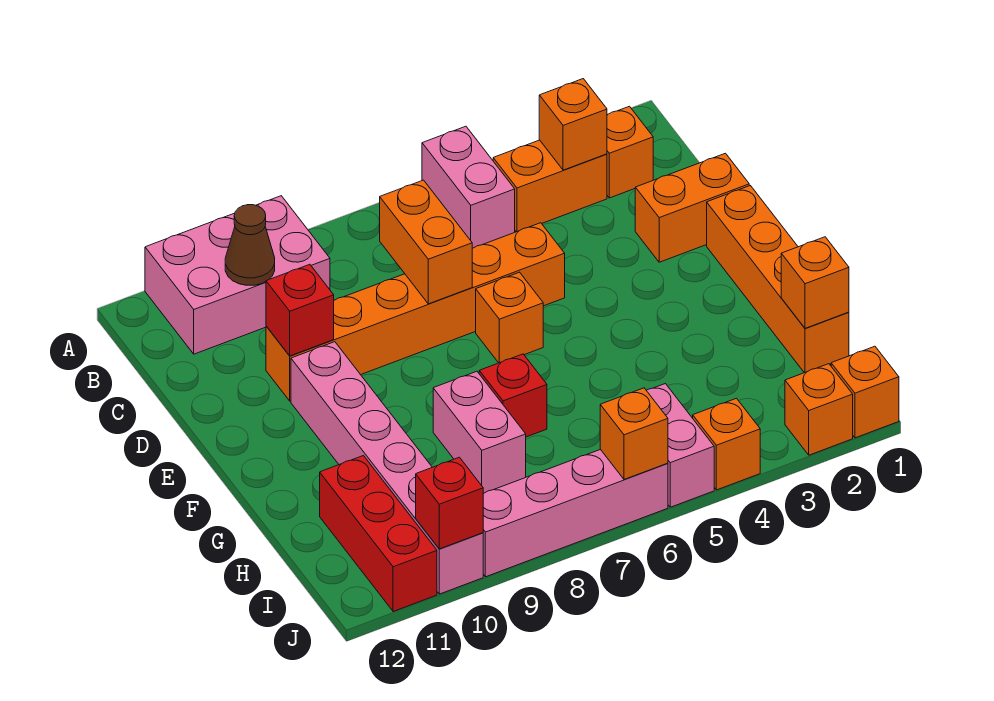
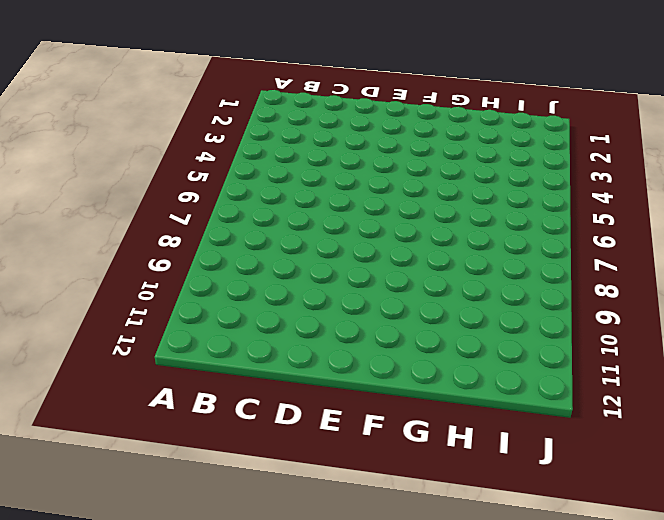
none -> pink brick A5:B5 level 1
none -> pink brick A9:B11 level 1
none -> orange brick B2 level 1

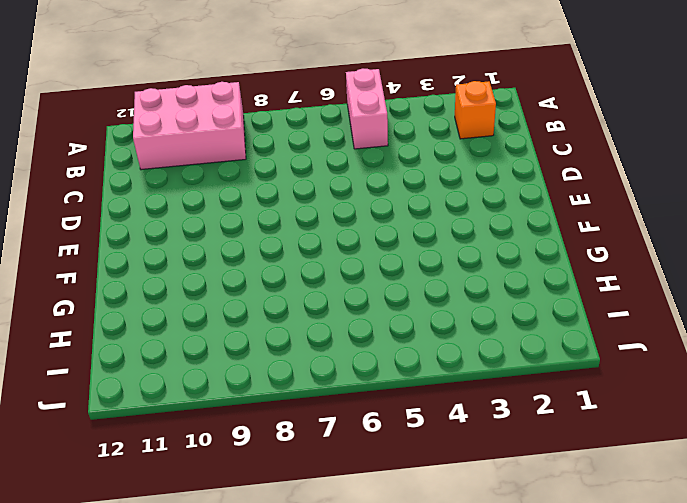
none -> orange brick B3:B4 level 1
none -> orange brick D1:D2 level 1
none -> orange brick D5:D10 level 1

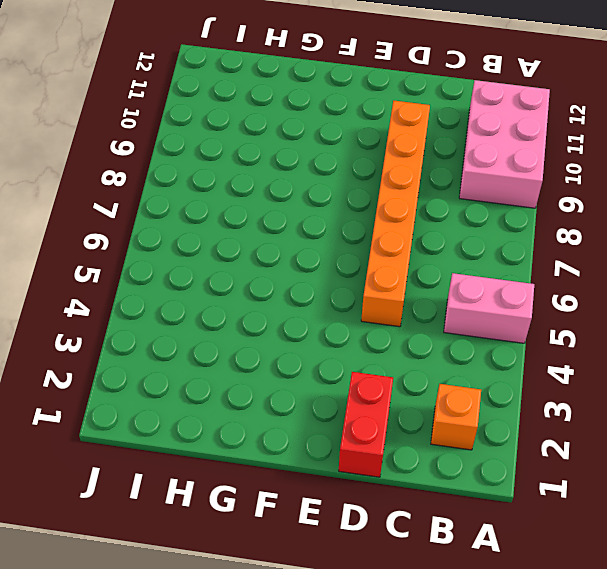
red brick D1:D2 level 1 -> orange brick D1:D2 level 1
none -> orange brick B3:B4 level 1
none -> orange brick E1:H1 level 1
none -> orange brick E6 level 1

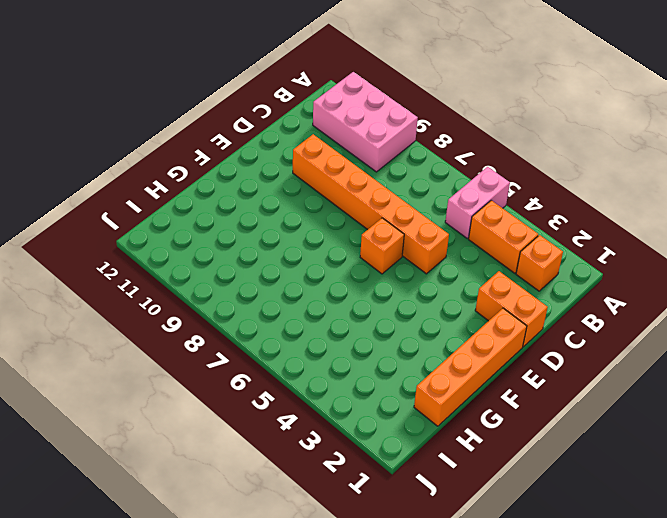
none -> pink brick E10:J10 level 1
none -> red brick G7 level 1
none -> pink brick G8:H8 level 1

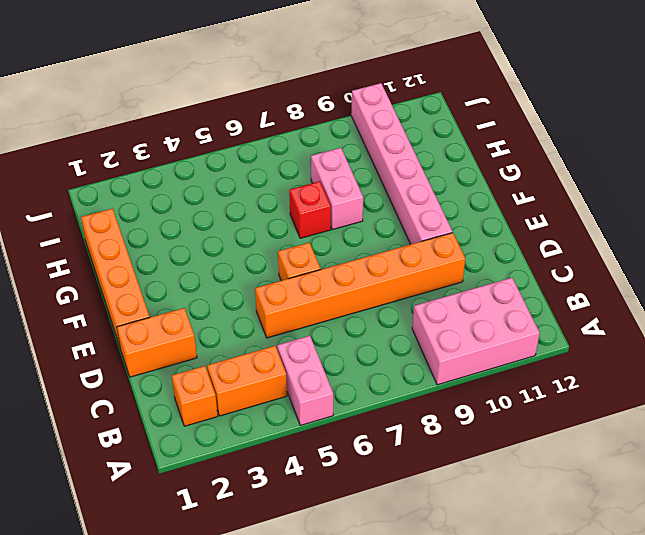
none -> red brick H11:J11 level 1
none -> pink brick I5:J5 level 1
none -> orange brick J1 level 1

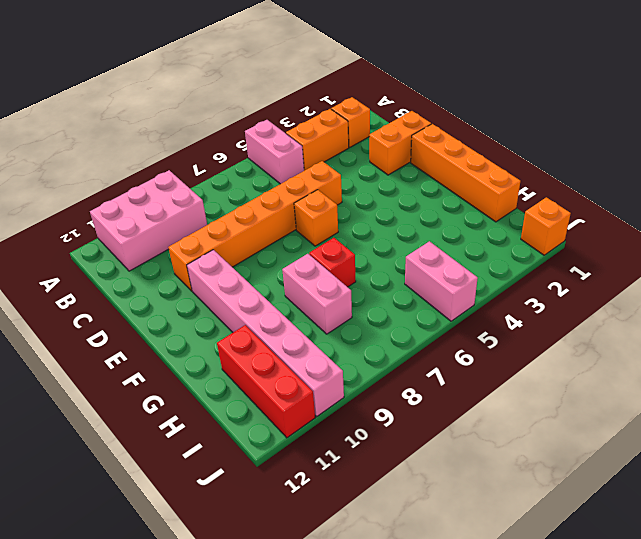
none -> orange brick J2 level 1
none -> orange brick J4 level 1
none -> pink brick J6:J9 level 1

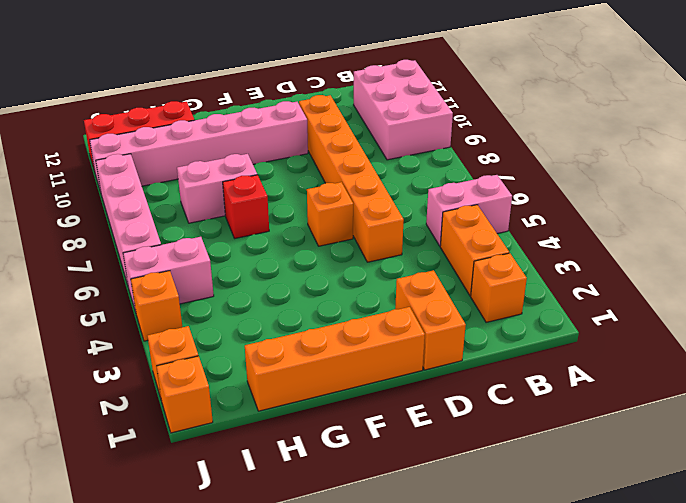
none -> orange brick B3 level 2
none -> brown cone B10 level 2
none -> orange brick C7:D7 level 2

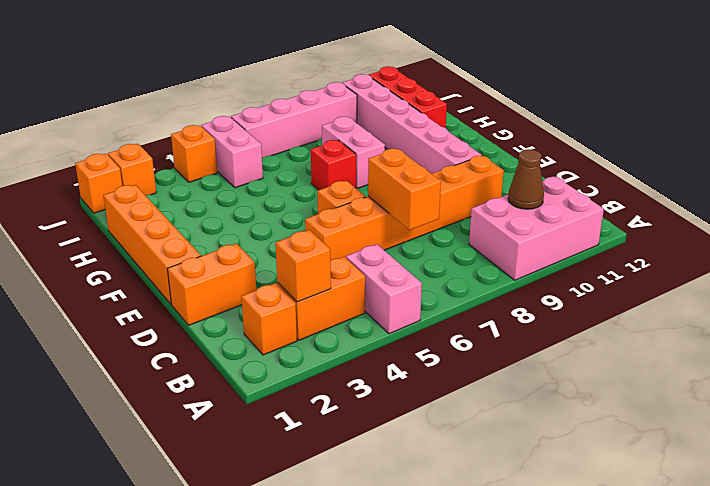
none -> red brick D10 level 2
none -> orange brick H1 level 2
none -> orange brick J6 level 2

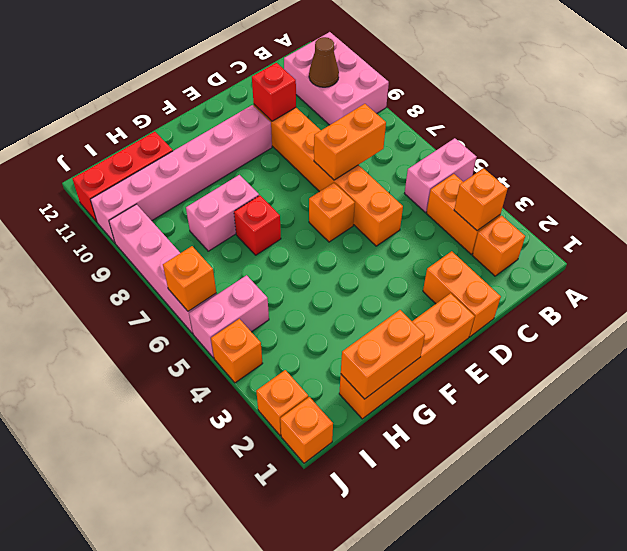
orange brick G1:H1 level 2 -> orange brick H1 level 2
none -> red brick J10 level 2

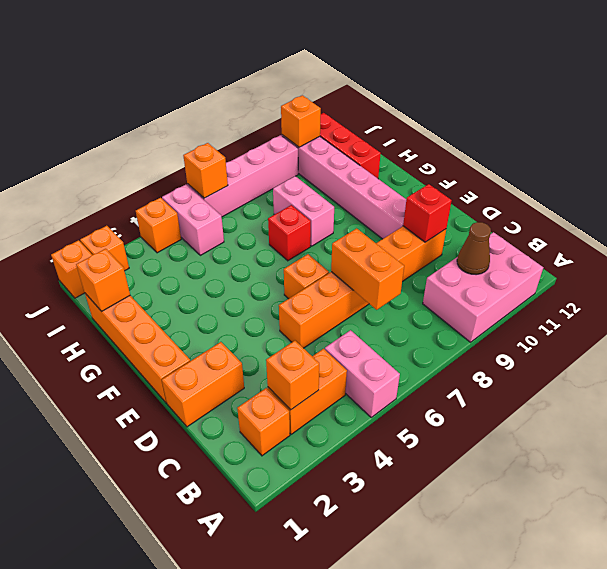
orange brick J10 level 2 -> red brick J10 level 2

